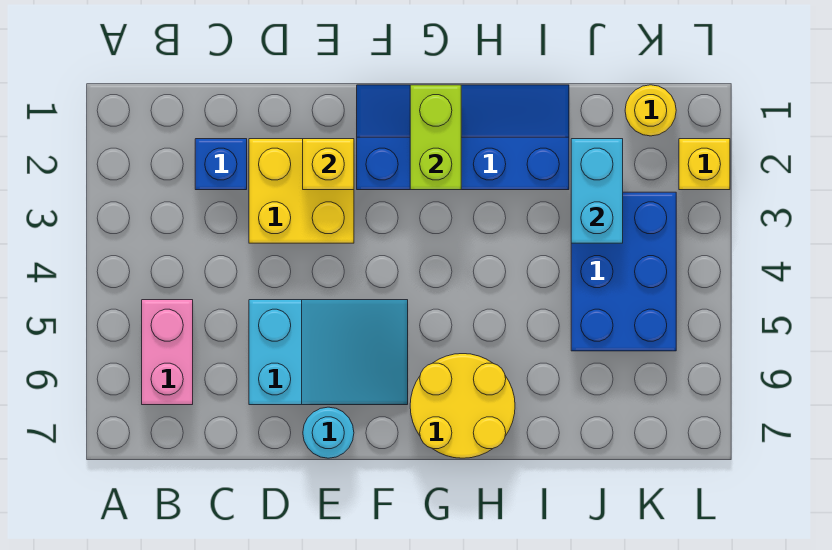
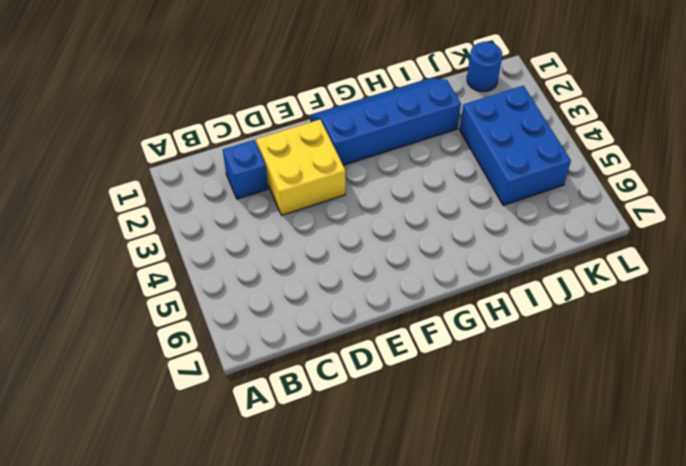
blue round brick K1 level 1 -> yellow round brick K1 level 1
none -> pink brick B5:B6 level 1
none -> cyan slope D5:F6 level 1 top D
none -> cyan round brick E7 level 1

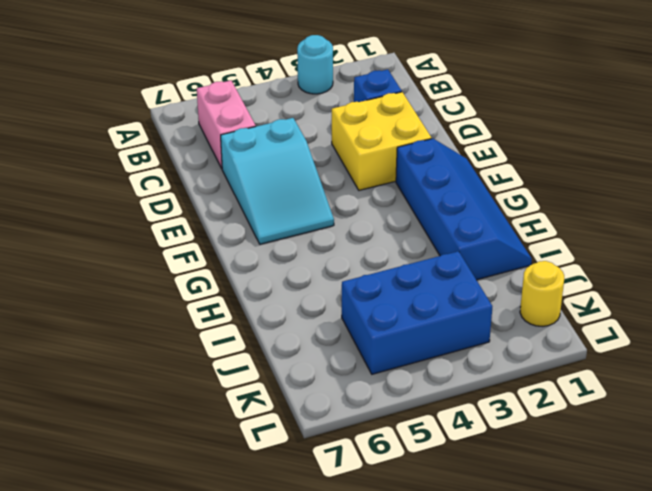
cyan round brick A3 level 1 -> cyan round brick E7 level 1
pink brick B6:C6 level 1 -> pink brick B5:B6 level 1
none -> yellow round brick G6:H7 level 1
none -> yellow brick L2 level 1
none -> yellow brick E2 level 2

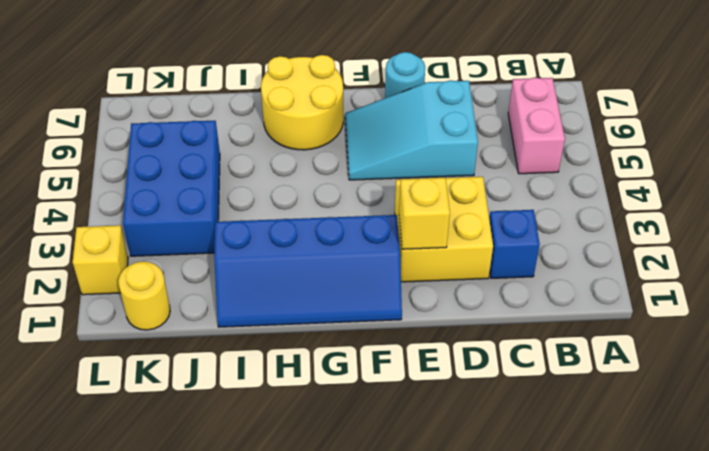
none -> lime brick G1:G2 level 2
none -> cyan brick J2:J3 level 2

